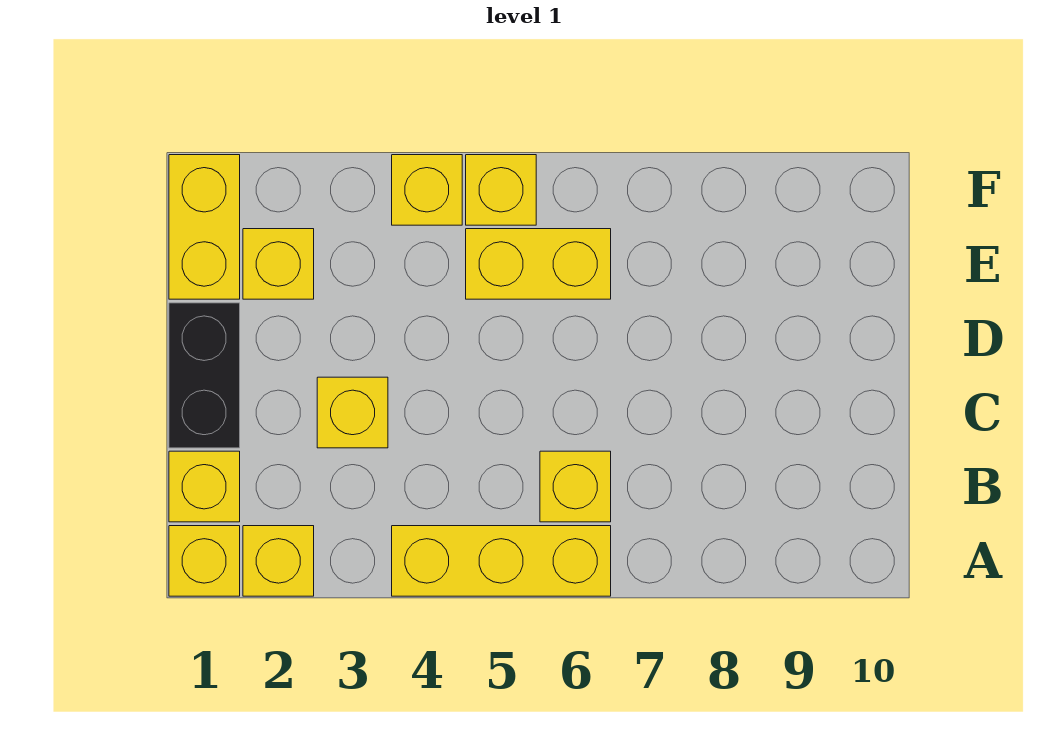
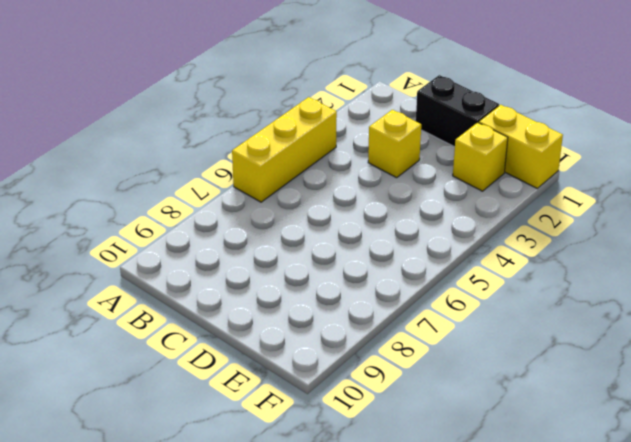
none -> yellow brick A1 level 1
none -> yellow brick A2 level 1
none -> yellow brick B1 level 1

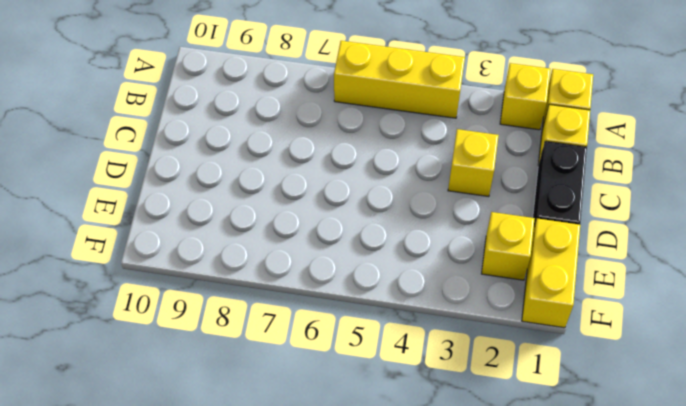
none -> yellow brick B6 level 1
none -> yellow brick E5:E6 level 1
none -> yellow brick F4 level 1

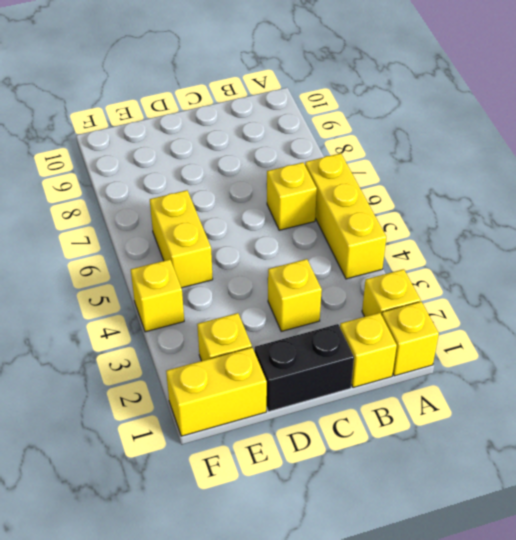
none -> yellow brick F5 level 1

